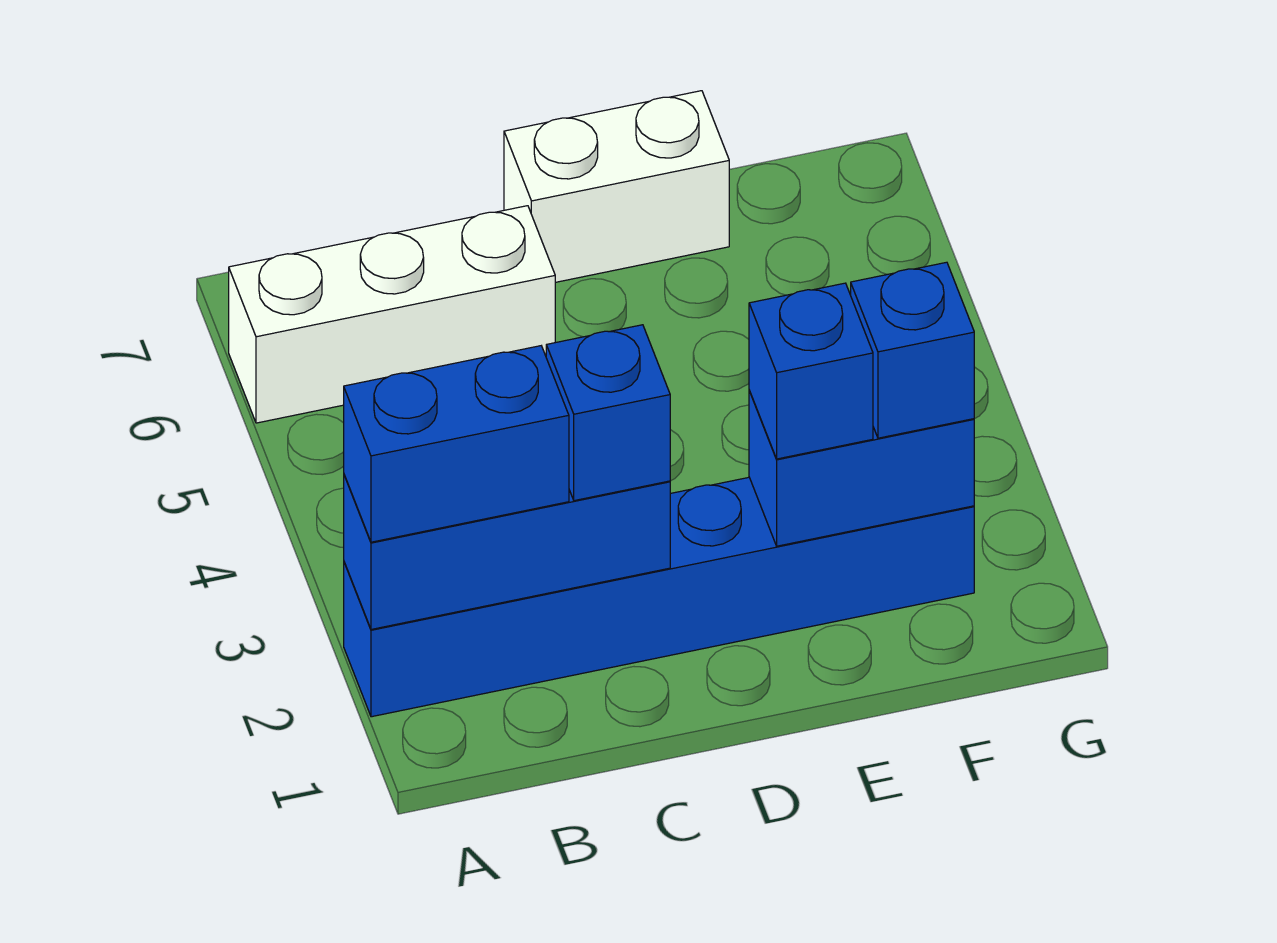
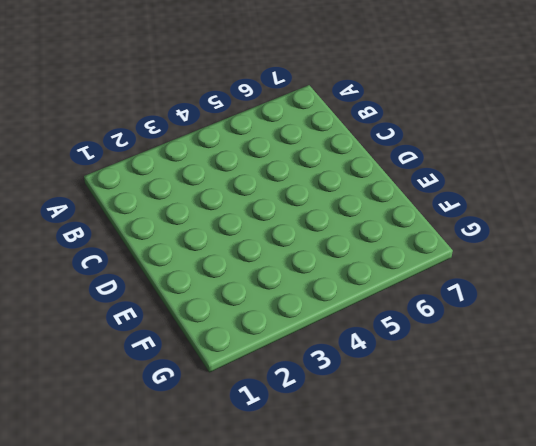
none -> blue brick A2:F2 level 1
none -> white brick A6:C6 level 1

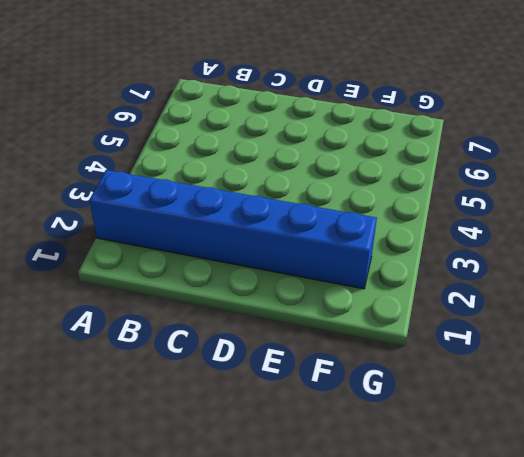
none -> white brick A6:C6 level 1
none -> white brick D7:E7 level 1

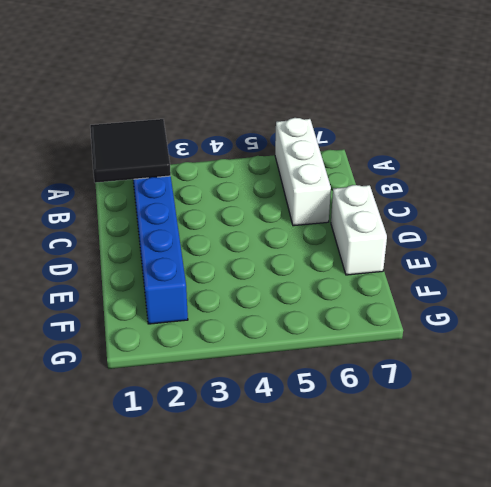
black tile A1:B2 level 2 -> blue brick A2:C2 level 2
none -> blue brick E2:F2 level 2
none -> blue brick A2:B2 level 3

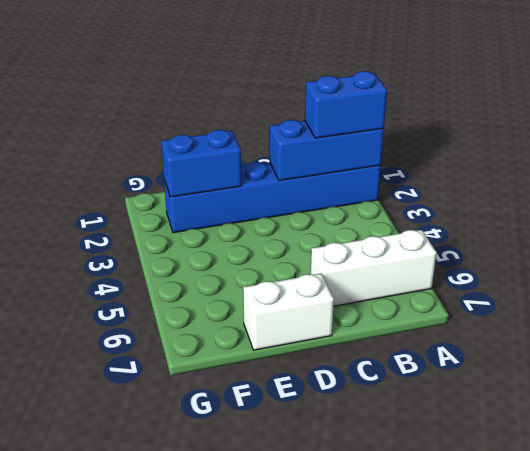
none -> blue brick C2 level 3
none -> blue brick E2 level 3

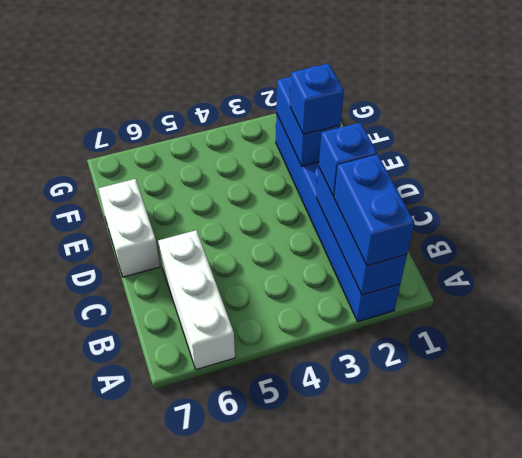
none -> blue brick F2 level 3

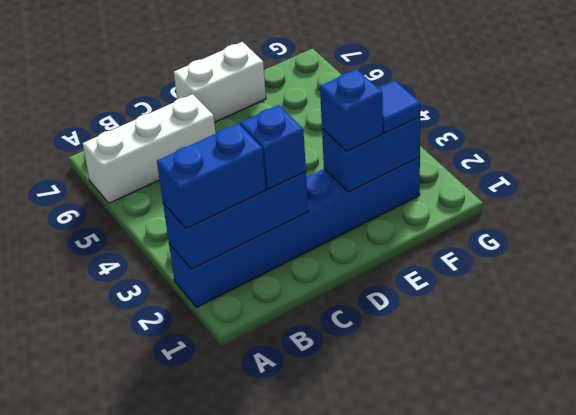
blue tile F2 level 3 -> blue brick F2 level 3

